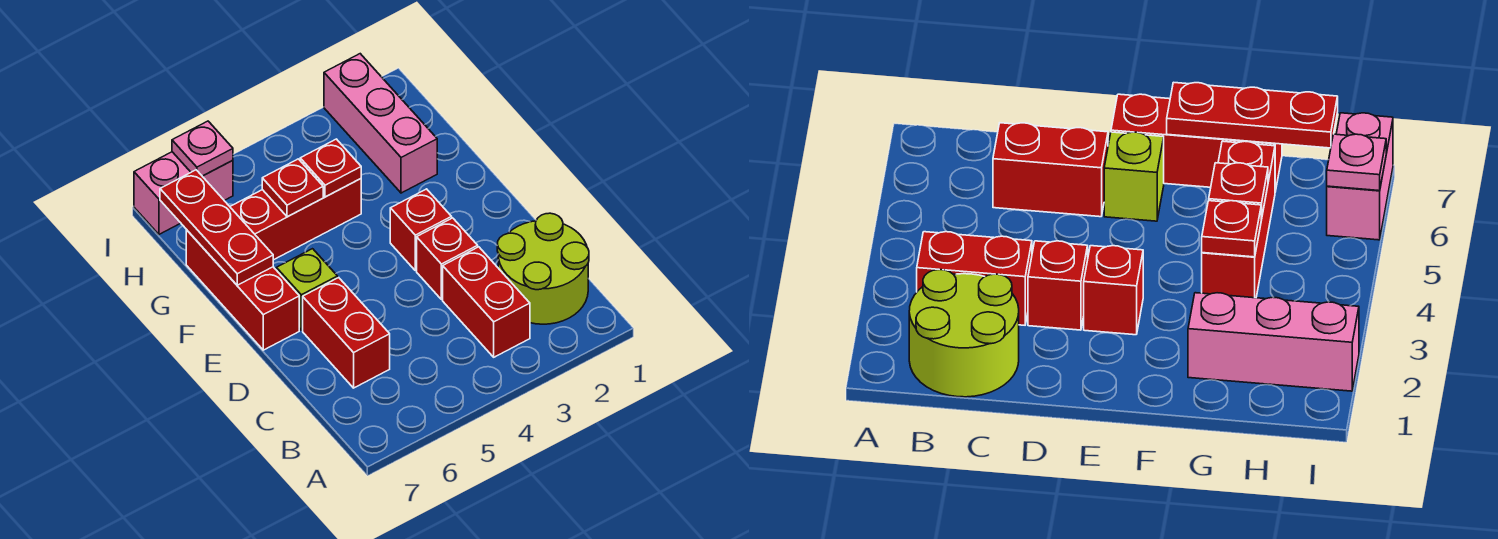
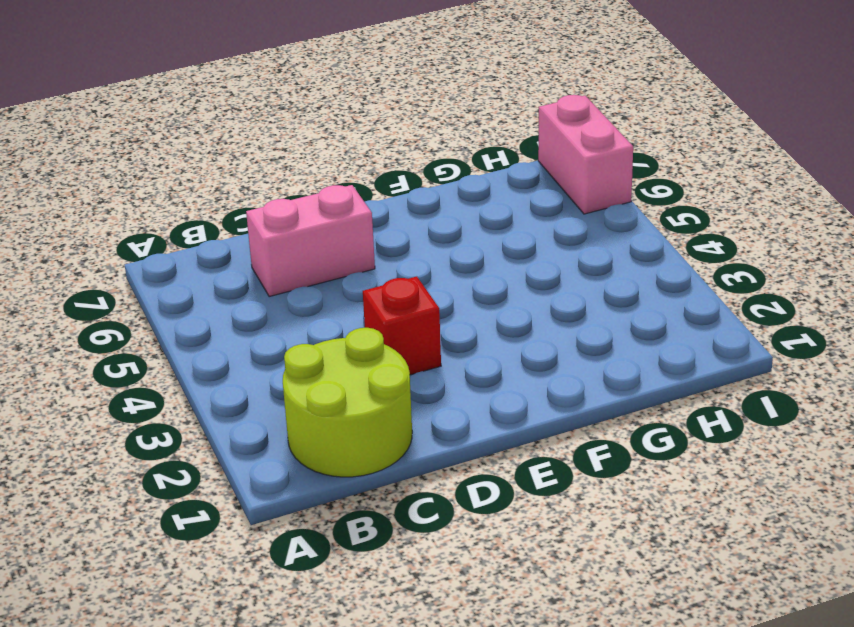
pink brick C6:D6 level 1 -> red brick C6:D6 level 1
none -> red brick B3:C3 level 1
none -> red brick E3 level 1
none -> lime brick E6 level 1

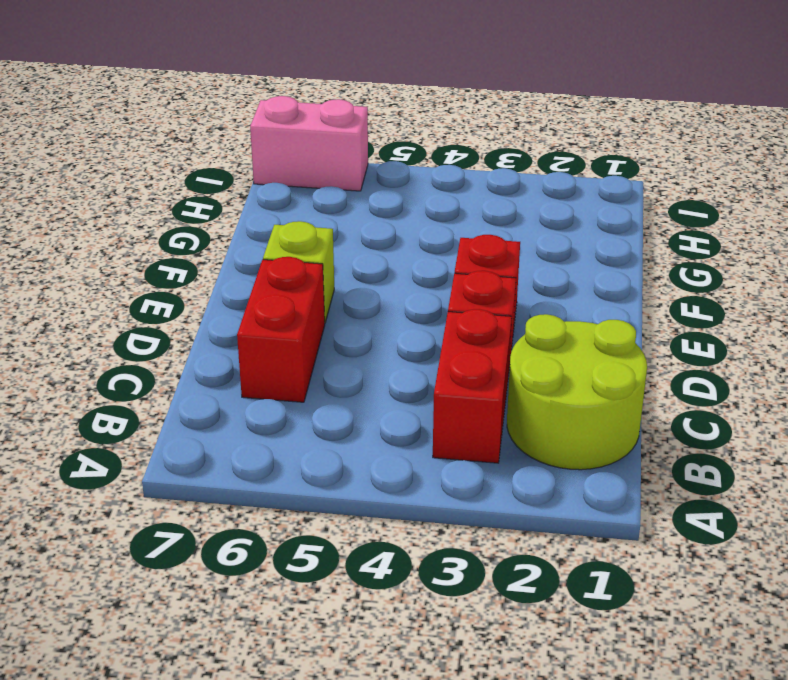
none -> red brick E7:G7 level 1
none -> pink brick G2:I2 level 1
none -> red brick G4:G6 level 1

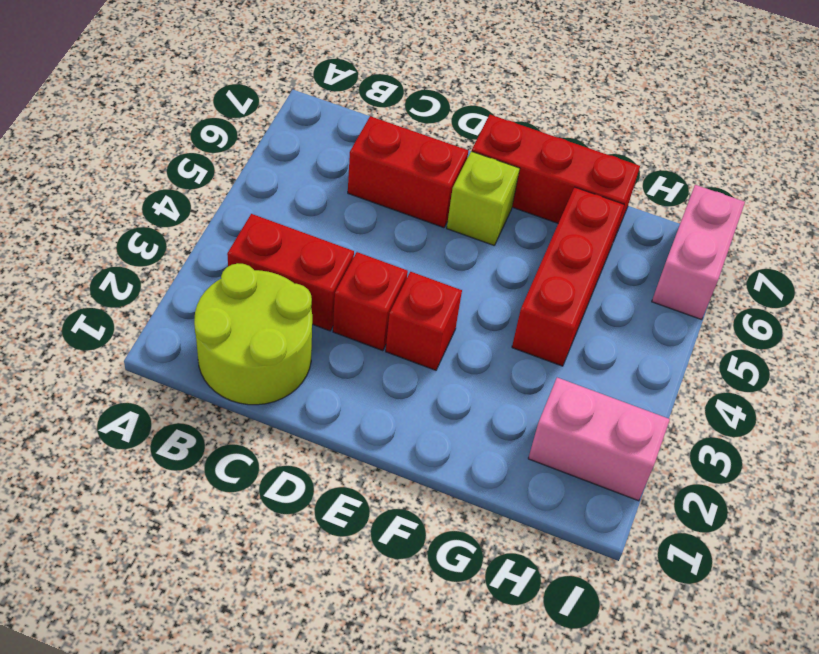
pink brick H2:I2 level 1 -> pink brick G2:I2 level 1
none -> red plate F7:H7 level 2
none -> red plate G4 level 2
none -> red plate G5 level 2

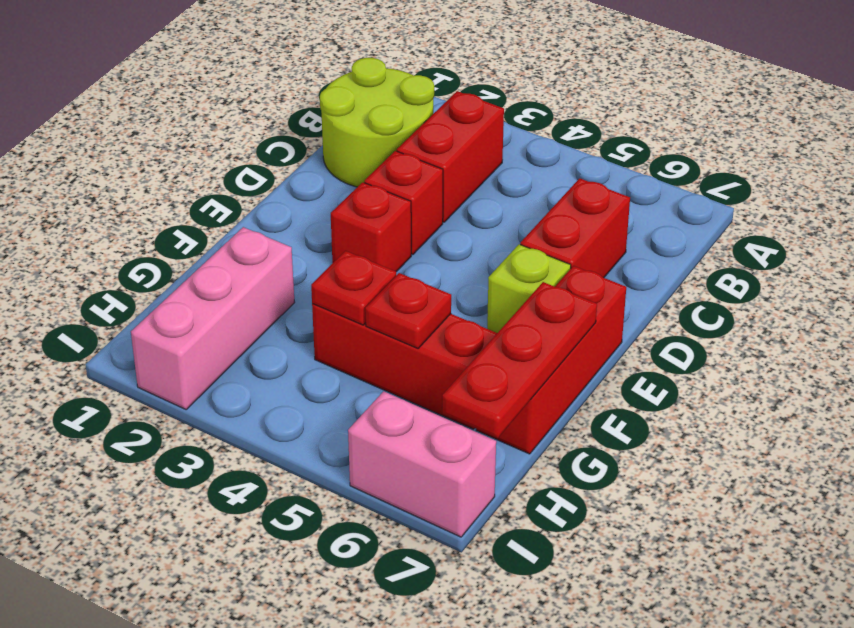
none -> pink plate I6 level 2

